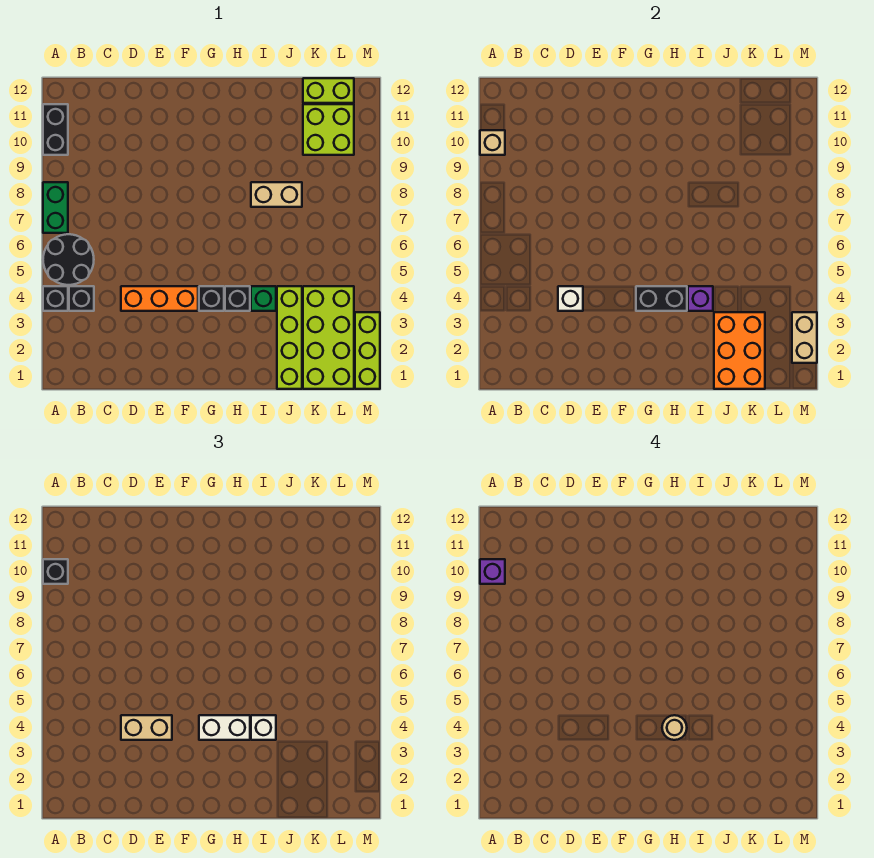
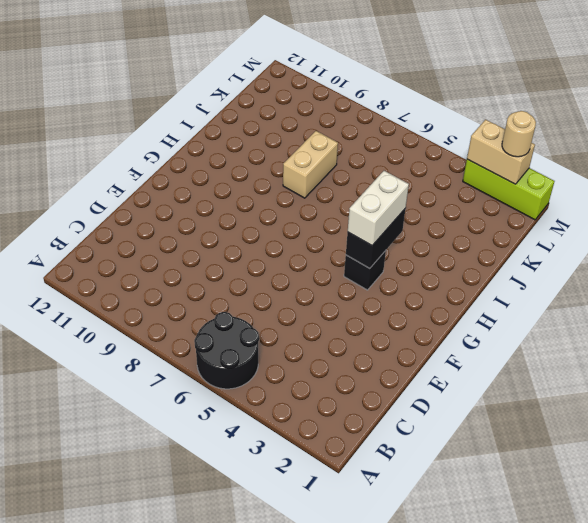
tan round brick M2 level 3 -> tan round brick H4 level 4
none -> black brick A4 level 1
none -> green brick A7:A8 level 1
none -> black brick A10:A11 level 1

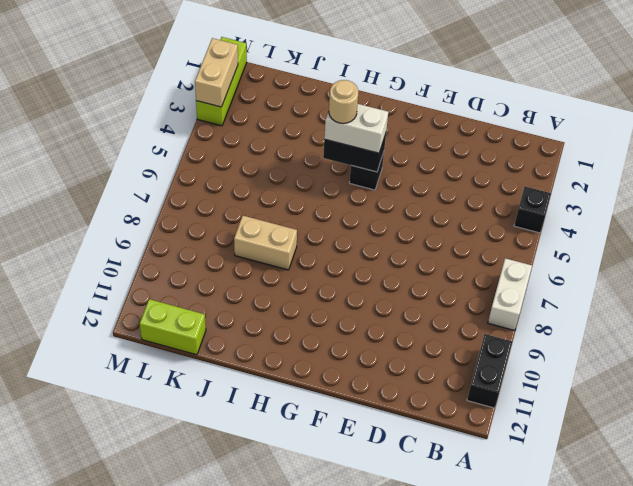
white brick A7:A8 level 1 -> green brick A7:A8 level 1
none -> black round brick A5:B6 level 1
none -> black brick B4 level 1
none -> orange brick D4:F4 level 1

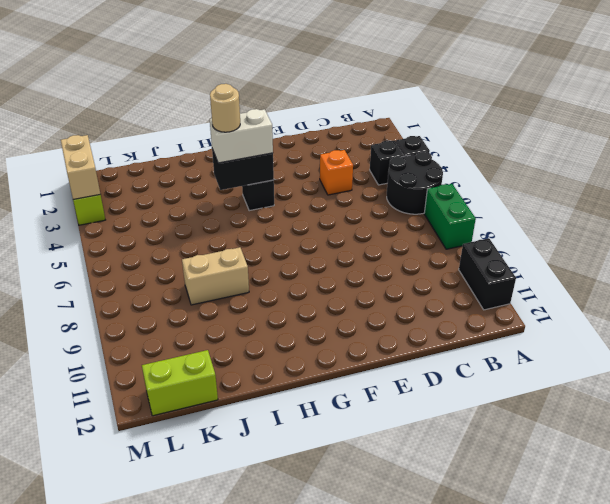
orange brick D4 level 1 -> orange brick D4:F4 level 1
none -> black brick H4 level 1
none -> green brick I4 level 1
none -> lime brick J1:J4 level 1

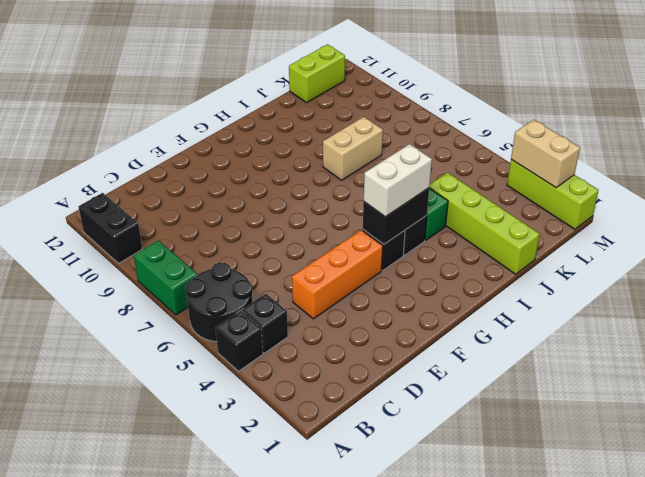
none -> lime brick K1:L4 level 1
none -> lime brick K10:L11 level 1
none -> tan brick A10 level 2

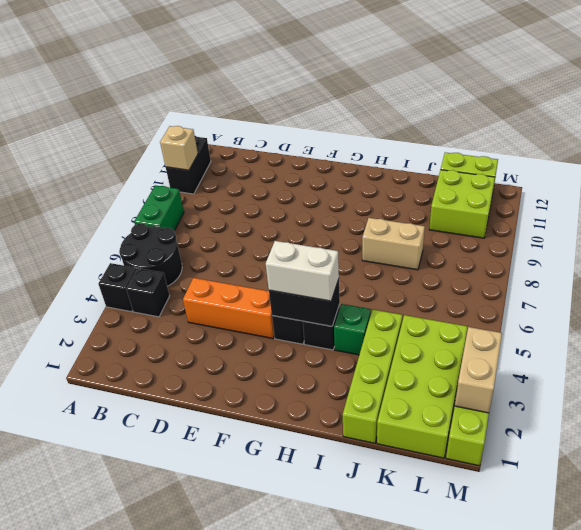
none -> white brick D4 level 2
none -> purple brick I4 level 2
none -> orange brick J1:K3 level 2

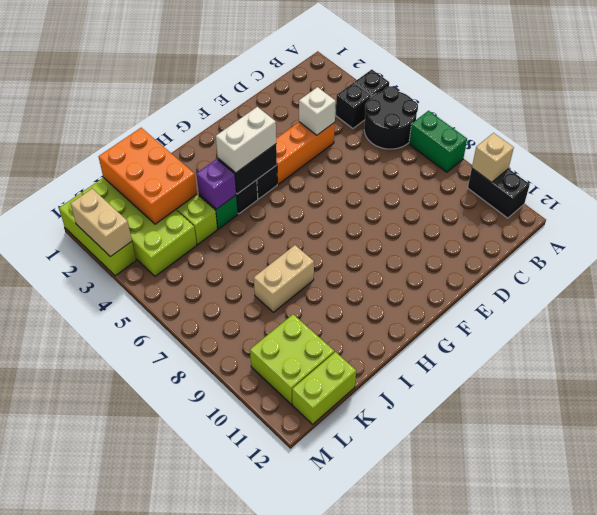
none -> black brick A10 level 3
none -> tan brick D4:E4 level 3
none -> white brick I4 level 3

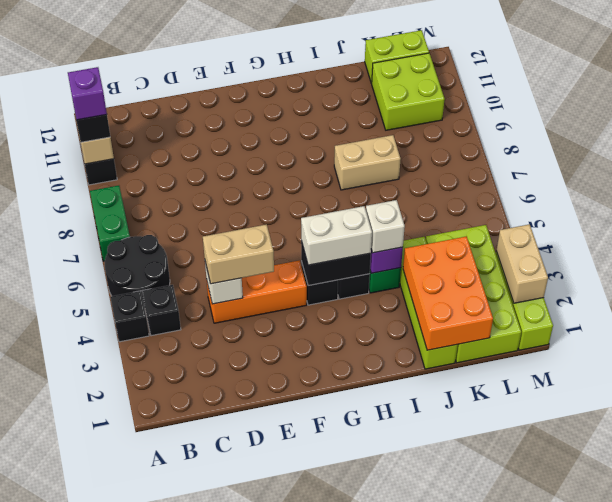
none -> tan round brick H4 level 4

